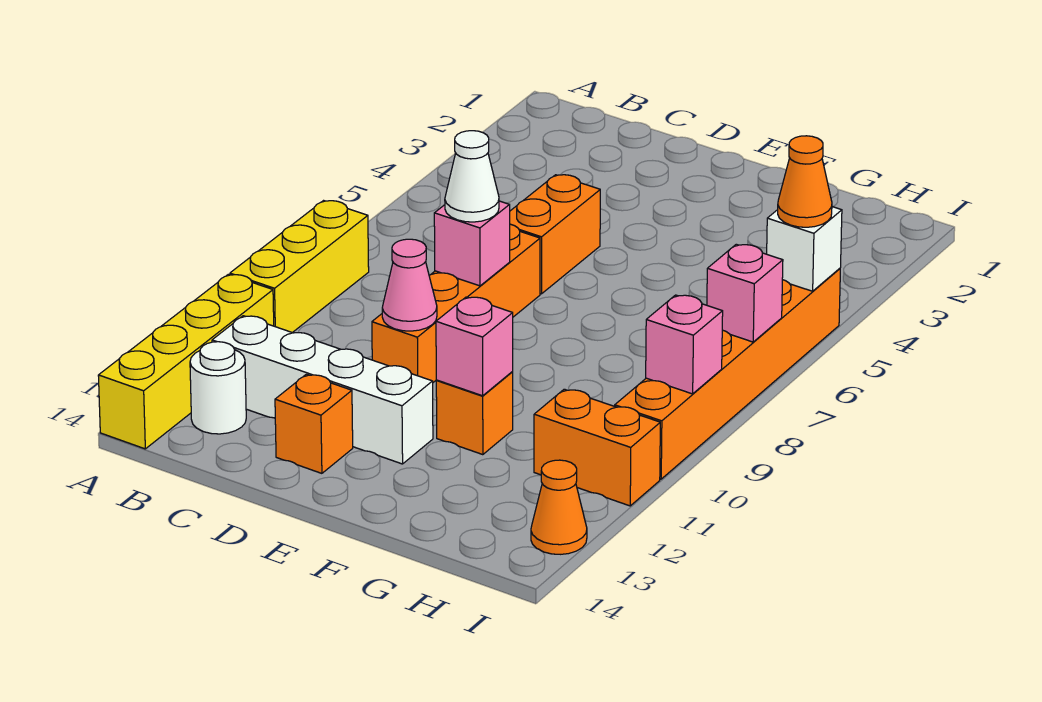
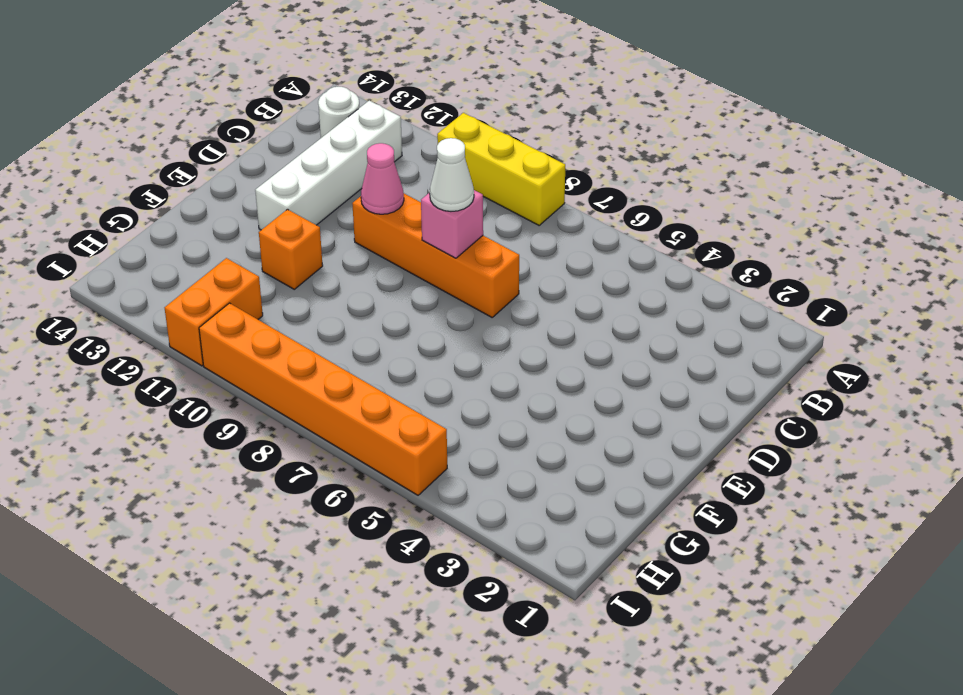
none -> yellow brick A11:A14 level 1
none -> orange brick D5:D6 level 1
none -> orange brick D13 level 1

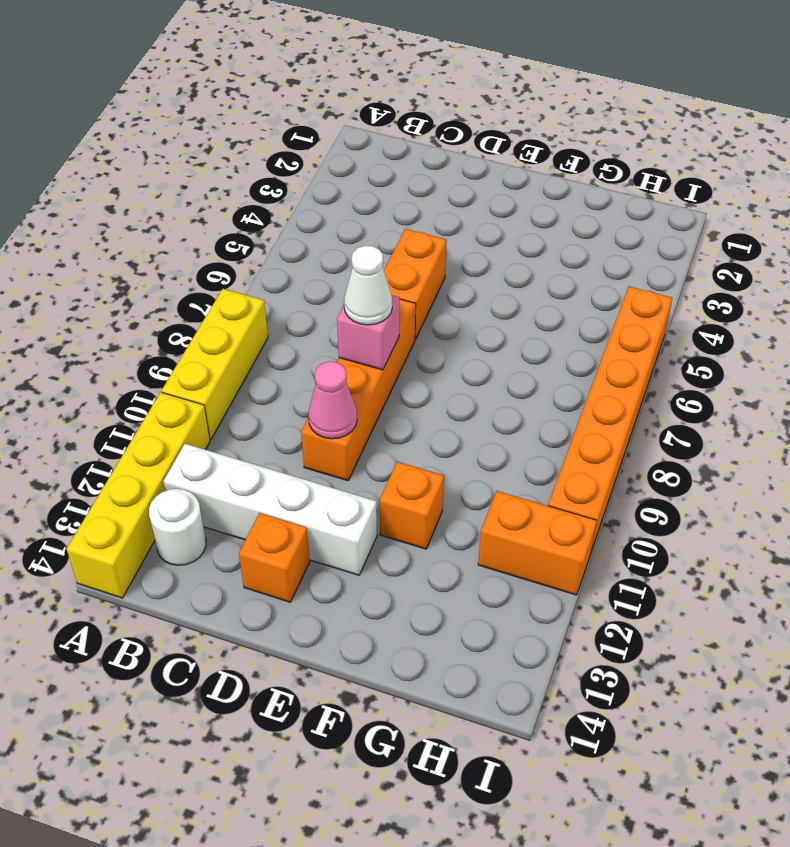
none -> orange cone I13 level 1
none -> pink brick F11 level 2
none -> white brick I5 level 2

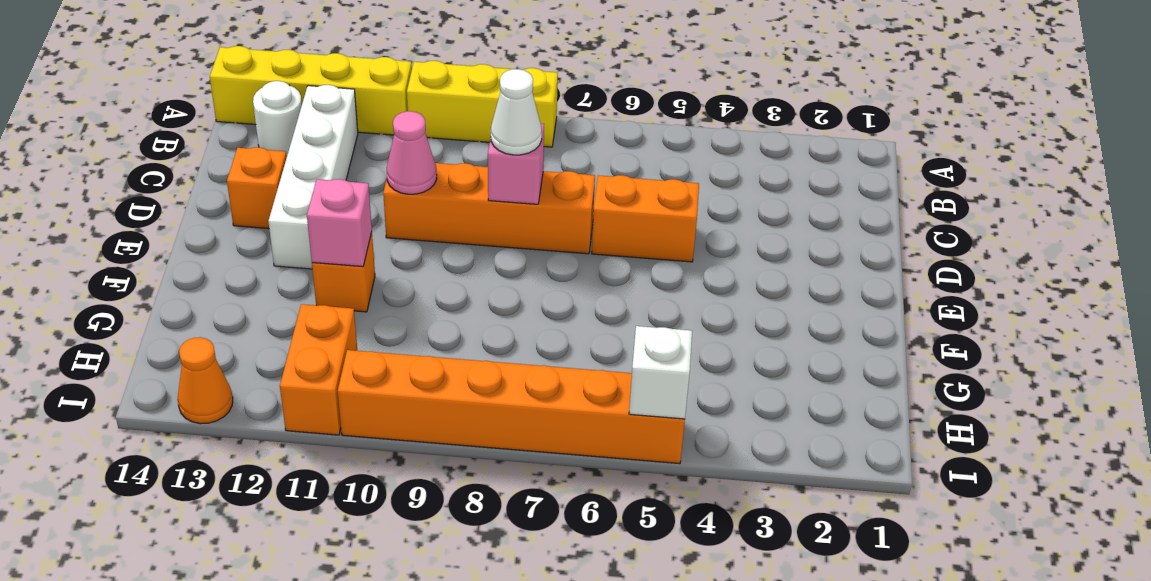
none -> pink brick I7 level 2
none -> pink brick I9 level 2
none -> orange cone I5 level 3

